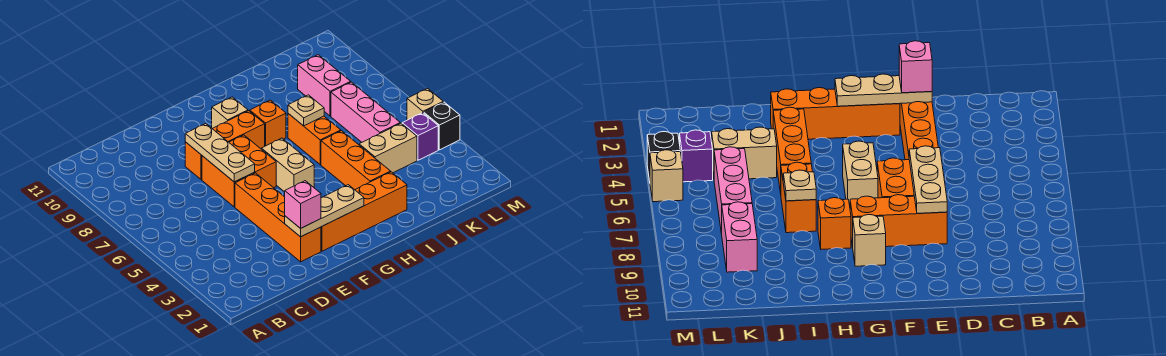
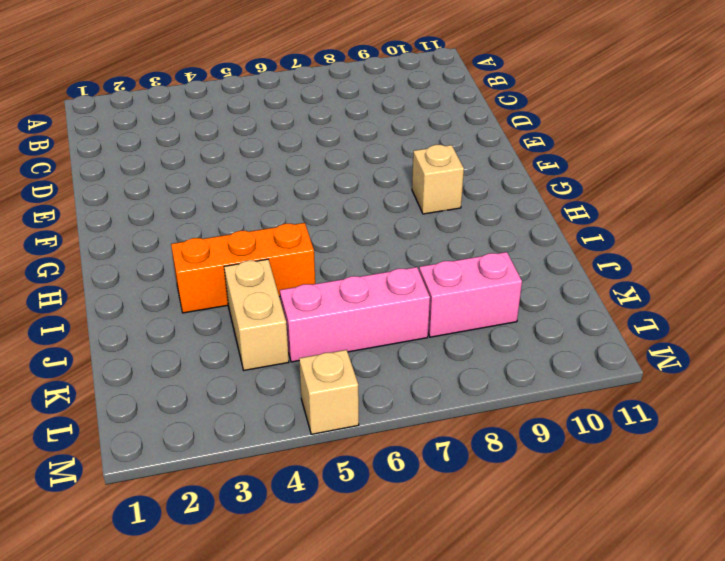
none -> orange brick E2:E5 level 1
none -> orange brick E6:F7 level 1
none -> orange brick E8:G8 level 1

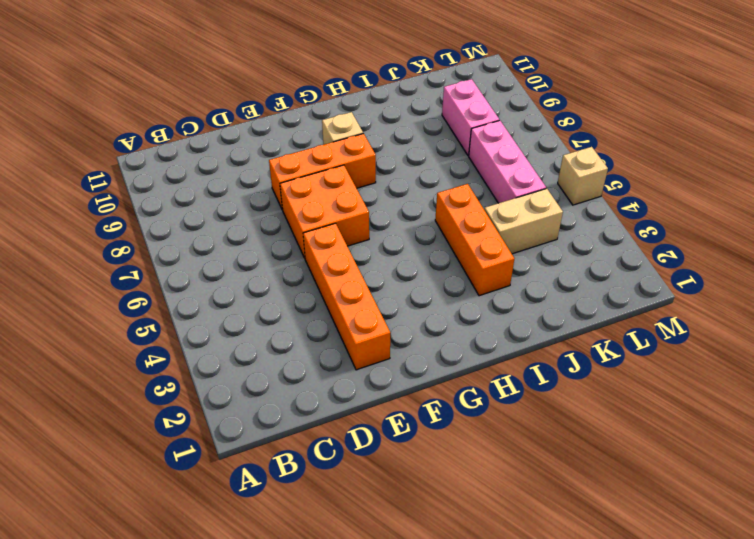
none -> orange brick F2:I2 level 1
none -> tan brick G5:G6 level 1
none -> orange brick H8 level 1

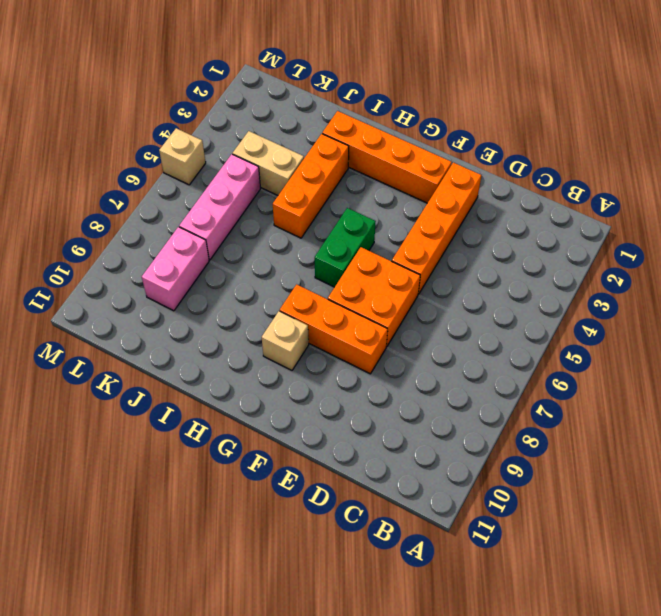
green brick G5:G6 level 1 -> tan brick G5:G6 level 1
none -> orange brick H8 level 1
none -> orange brick I6:I7 level 1
none -> purple brick L4 level 1

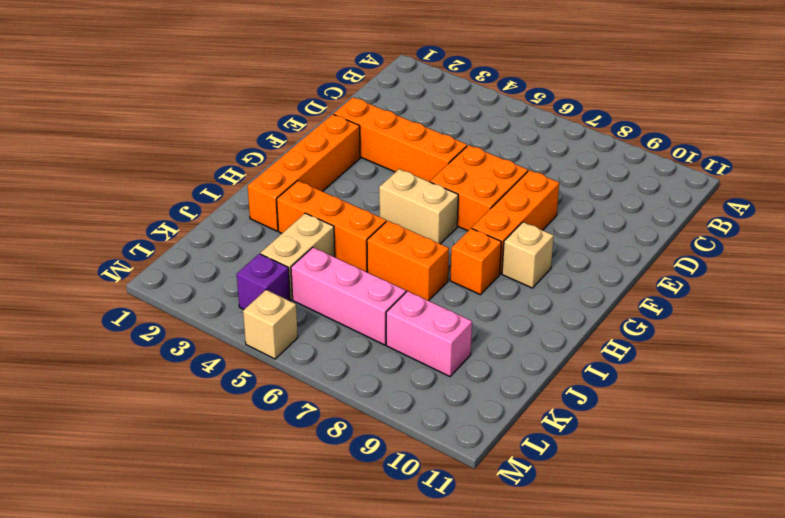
none -> black brick M4 level 1
none -> tan plate E2:G2 level 2
none -> tan plate E6:E8 level 2

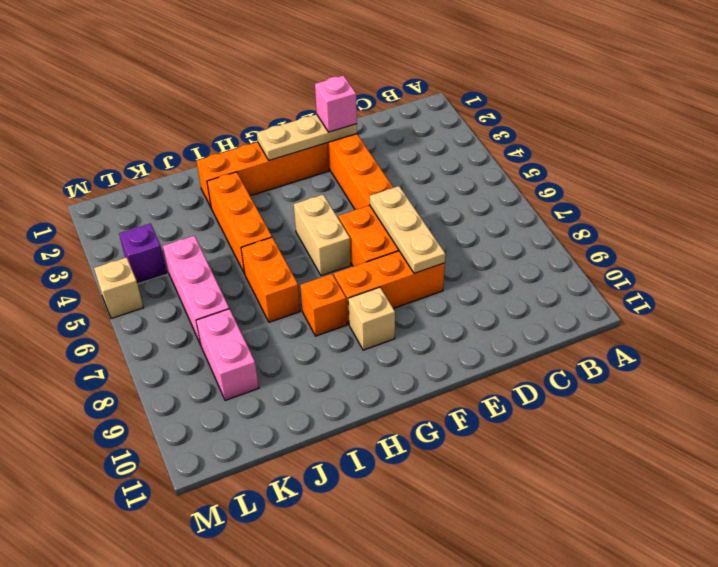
none -> tan brick J4:K4 level 1
none -> black brick M4 level 1
none -> tan plate I7 level 2

